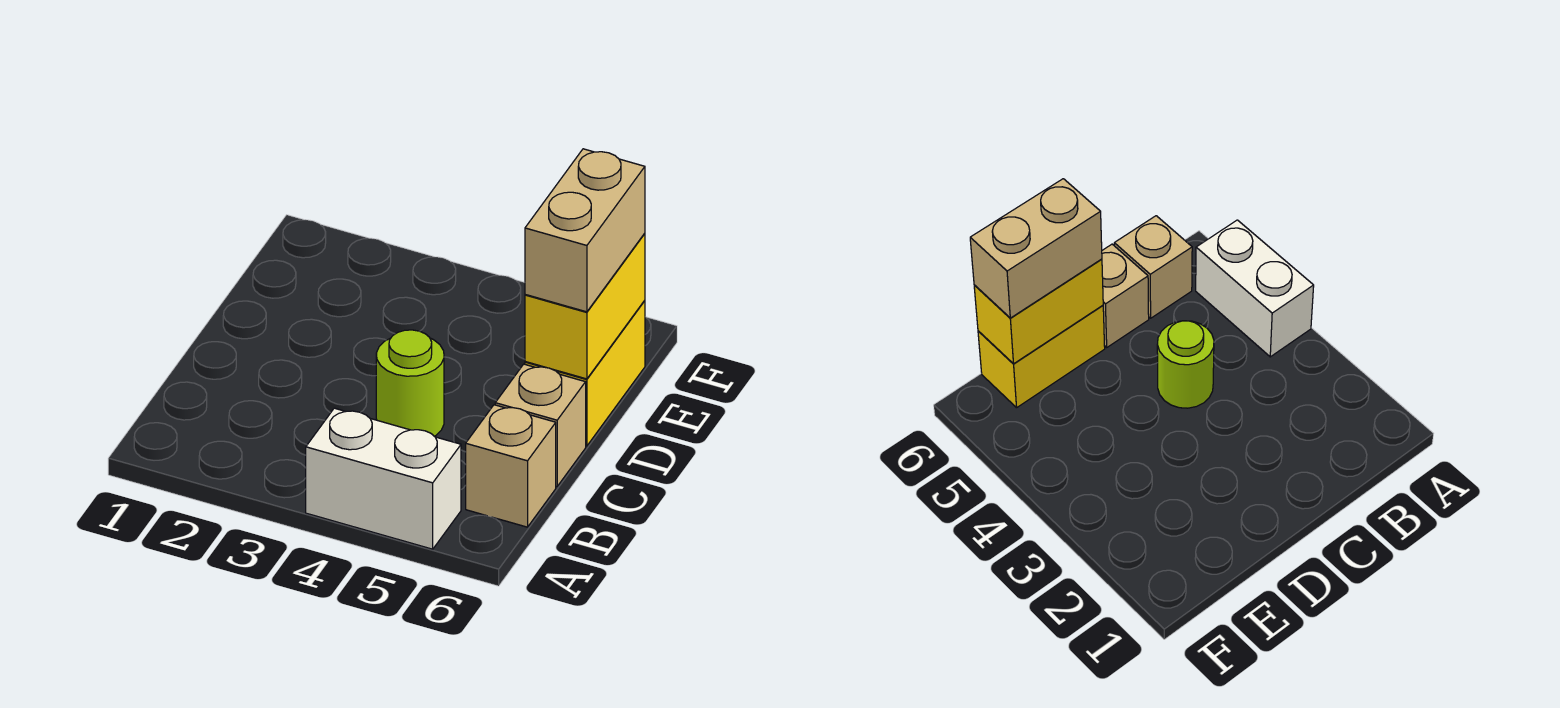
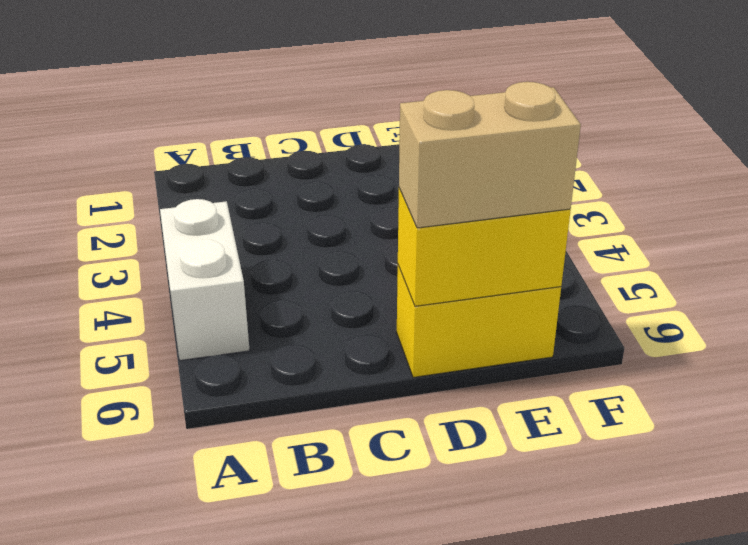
none -> tan brick B6 level 1
none -> lime round brick C4 level 1

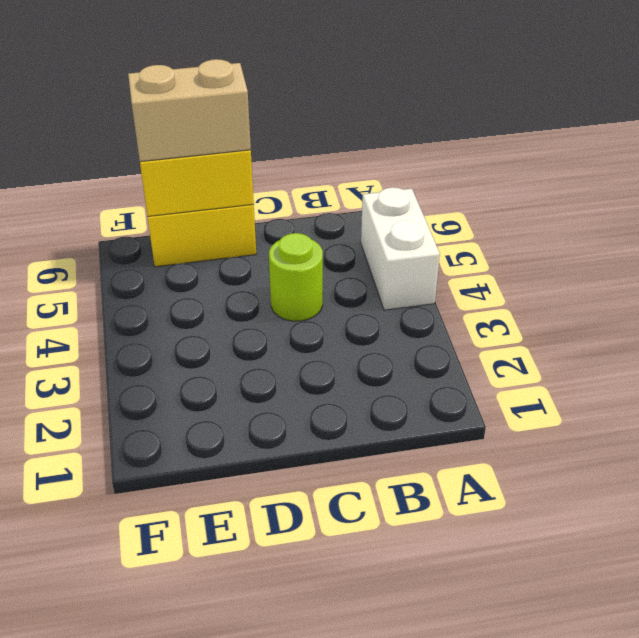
none -> tan brick B6 level 1
none -> tan brick C6 level 1

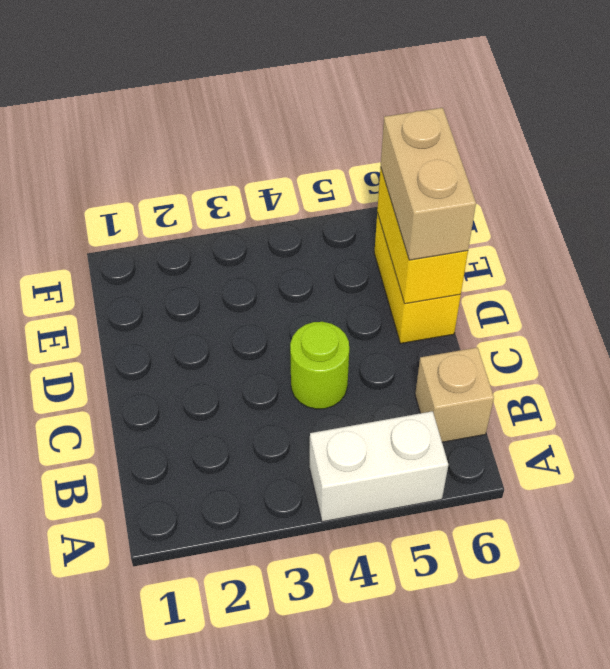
none -> tan brick C6 level 1

